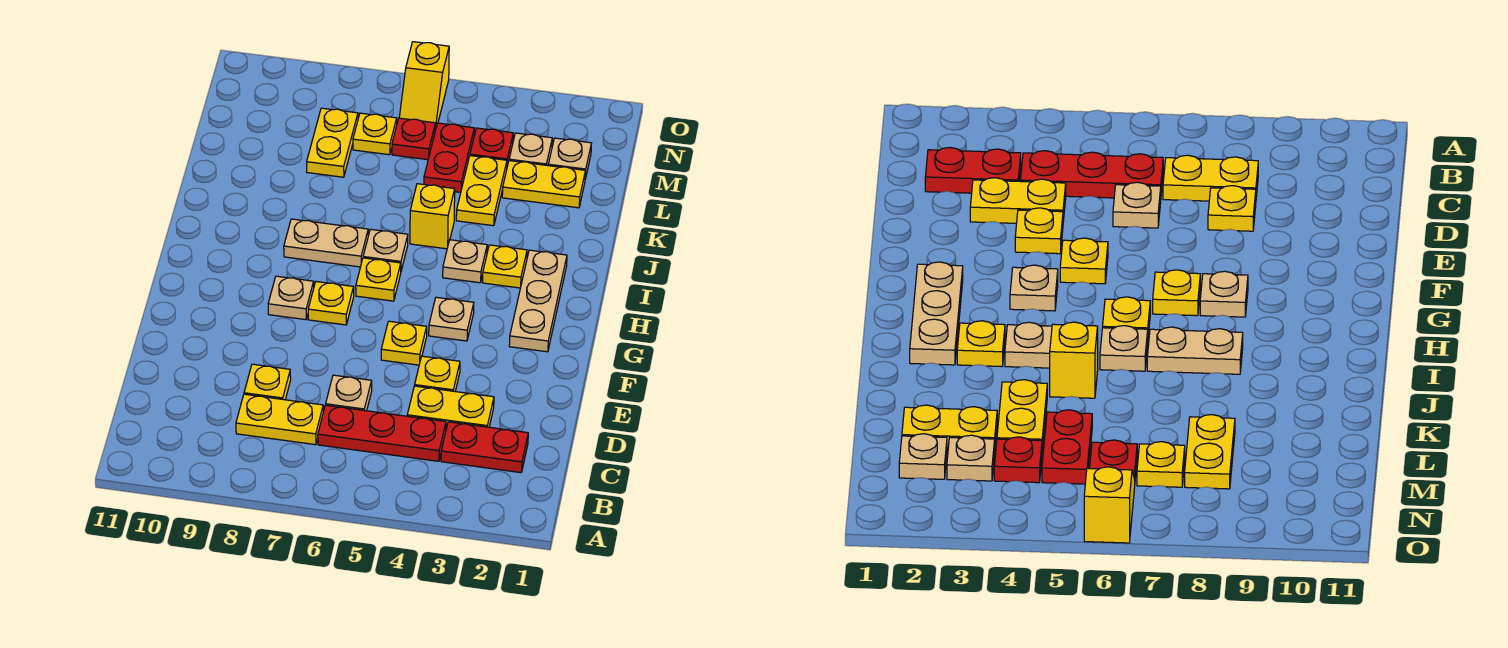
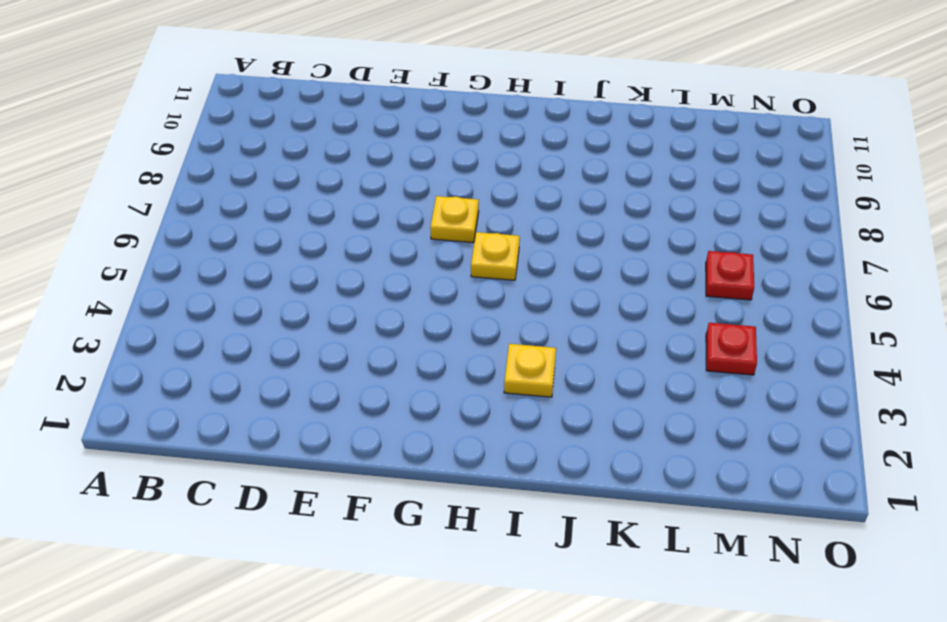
none -> red plate C2:C3 level 1
none -> red plate C4:C6 level 1
none -> yellow plate C7:C8 level 1

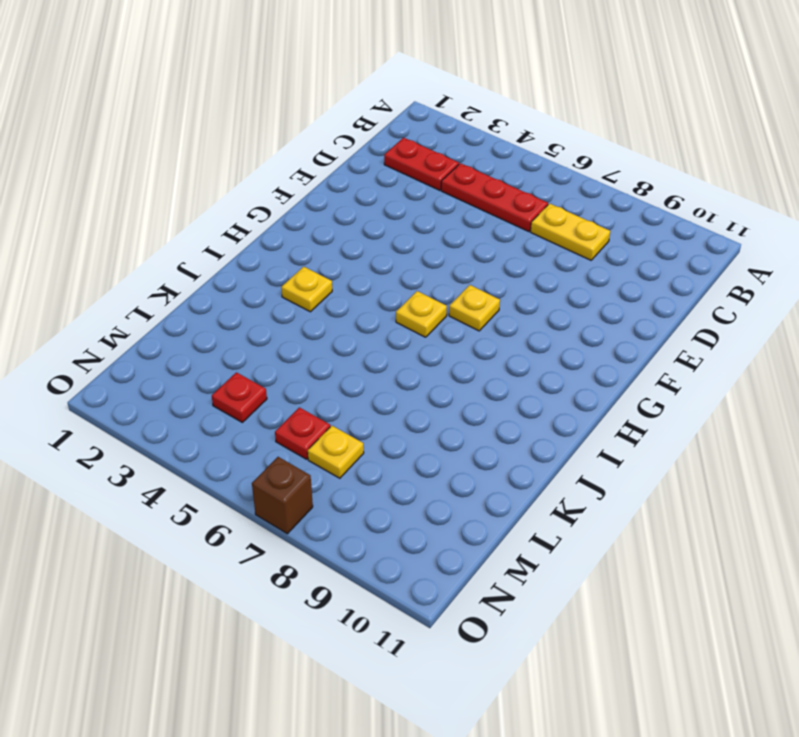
brown brick O7 level 1 -> none
none -> yellow plate D3:D4 level 1
none -> tan plate D6 level 1
none -> yellow plate D8 level 1

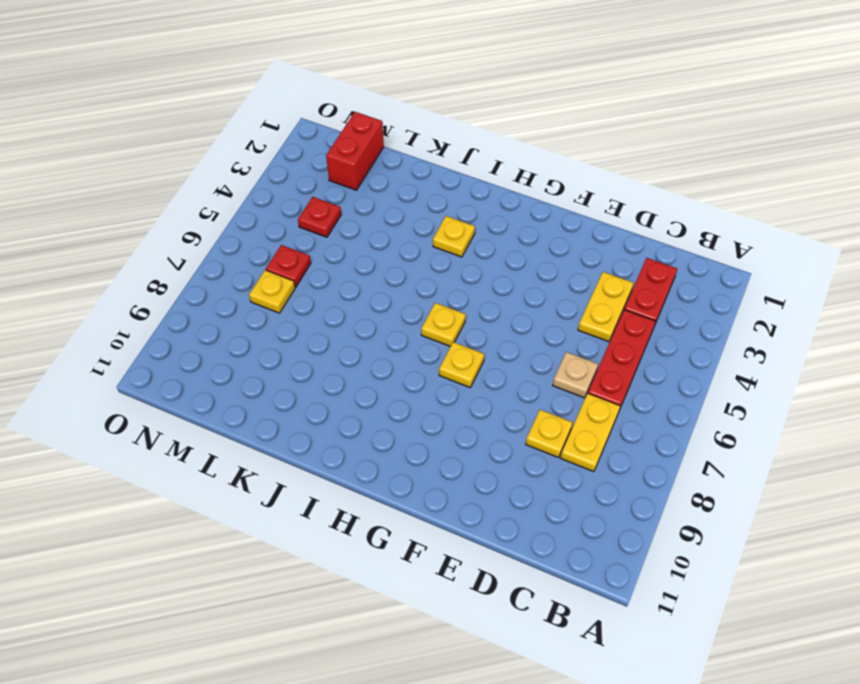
red brick M1:M2 level 1 -> tan plate M2 level 1
none -> yellow plate E4 level 1
none -> yellow plate F5 level 1
none -> tan plate G2:I2 level 1

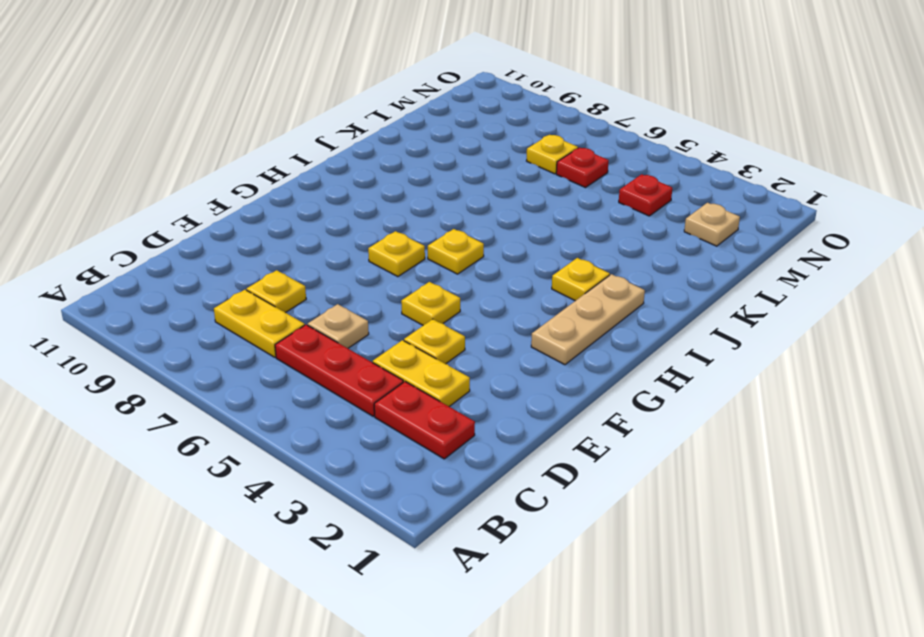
none -> tan plate G4 level 1
none -> tan plate G8 level 1
none -> tan plate I4 level 1

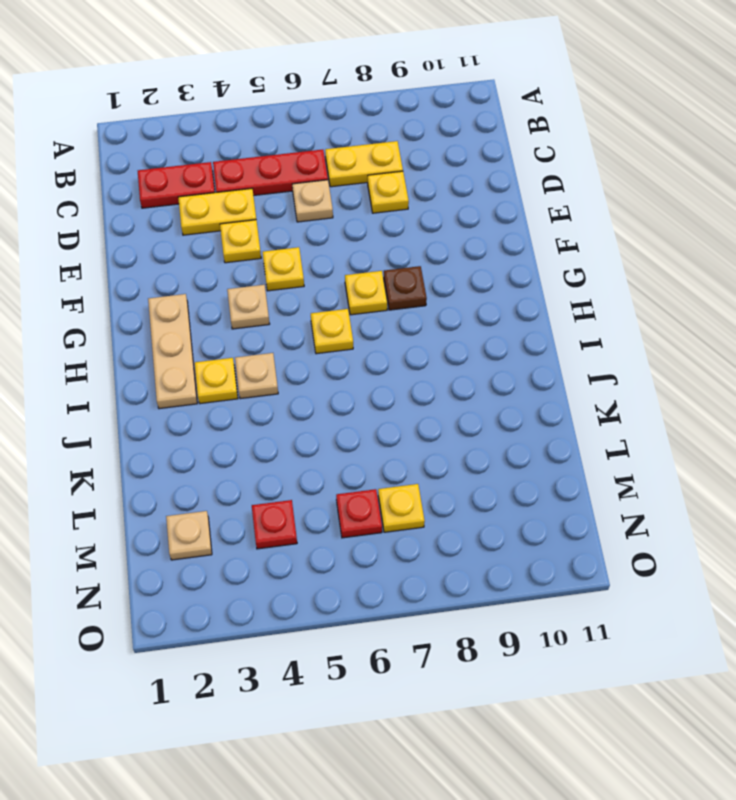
brown plate G8 level 1 -> tan plate G8 level 1
none -> tan plate I6 level 1
none -> tan plate I7:I8 level 1
none -> yellow brick J5 level 1

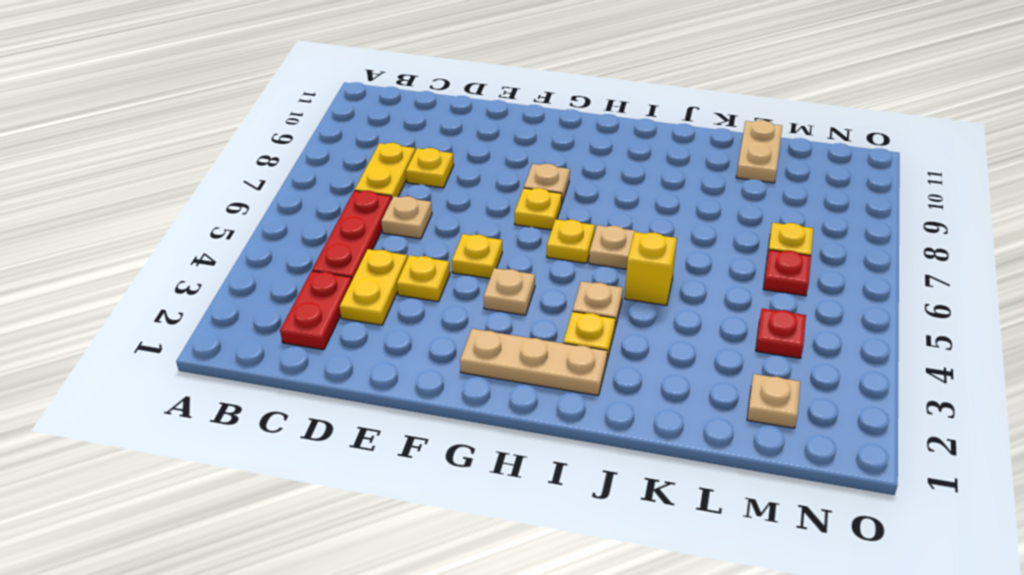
tan plate L10:L11 level 1 -> tan plate I7:I8 level 1
none -> yellow plate K4:L4 level 1
none -> yellow plate L2:L3 level 1
none -> red plate L5:M5 level 1

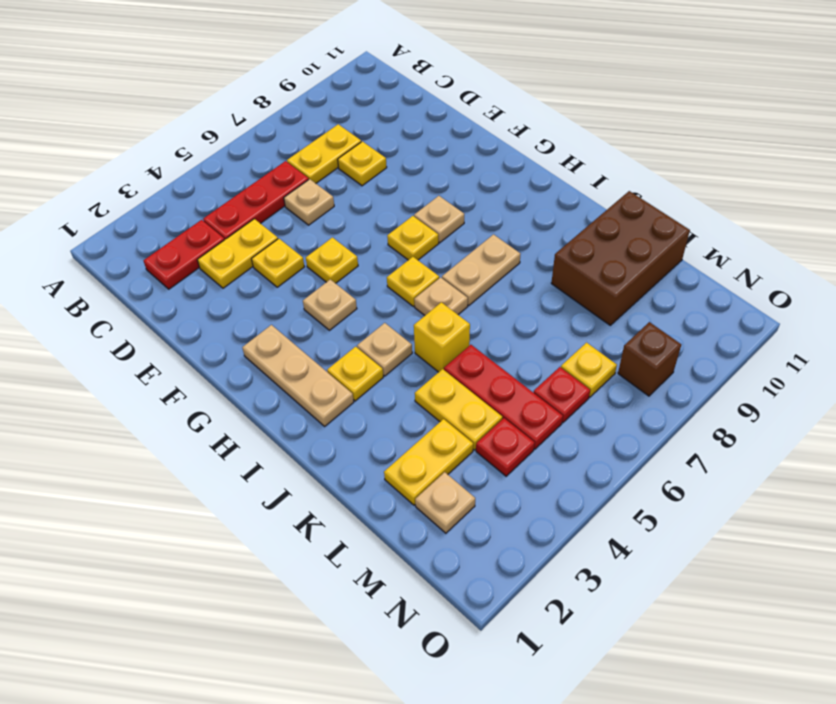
red plate K5:M5 level 1 -> red plate L5:M5 level 1
brown brick K9:L11 level 1 -> none
brown brick N8 level 1 -> none
none -> yellow plate L8:M8 level 1
none -> tan plate M3 level 1
none -> yellow slope N6:O6 level 1 top O

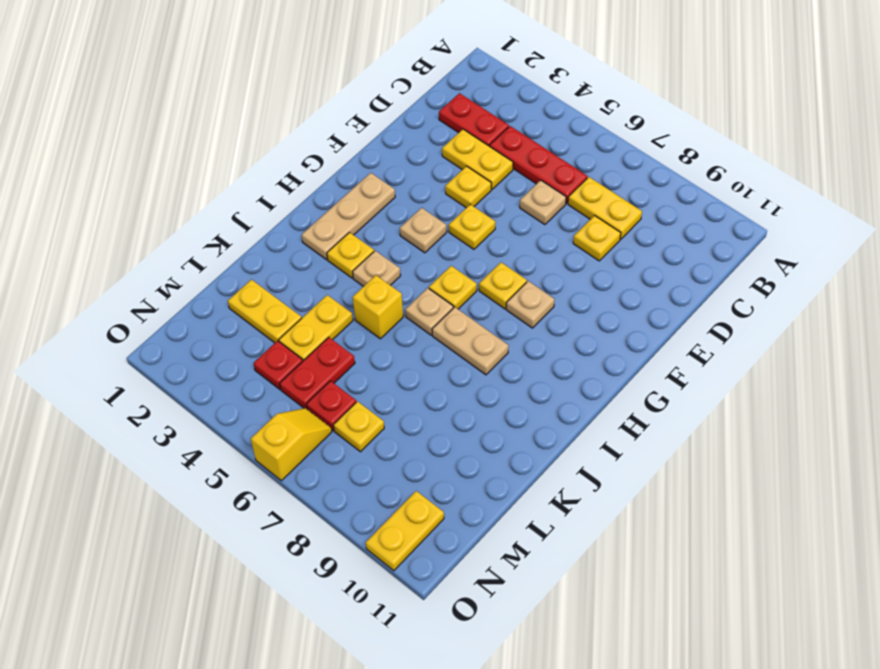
yellow plate N10:O10 level 1 -> yellow plate L8:M8 level 1
none -> tan plate M2 level 1
none -> tan plate M3 level 1

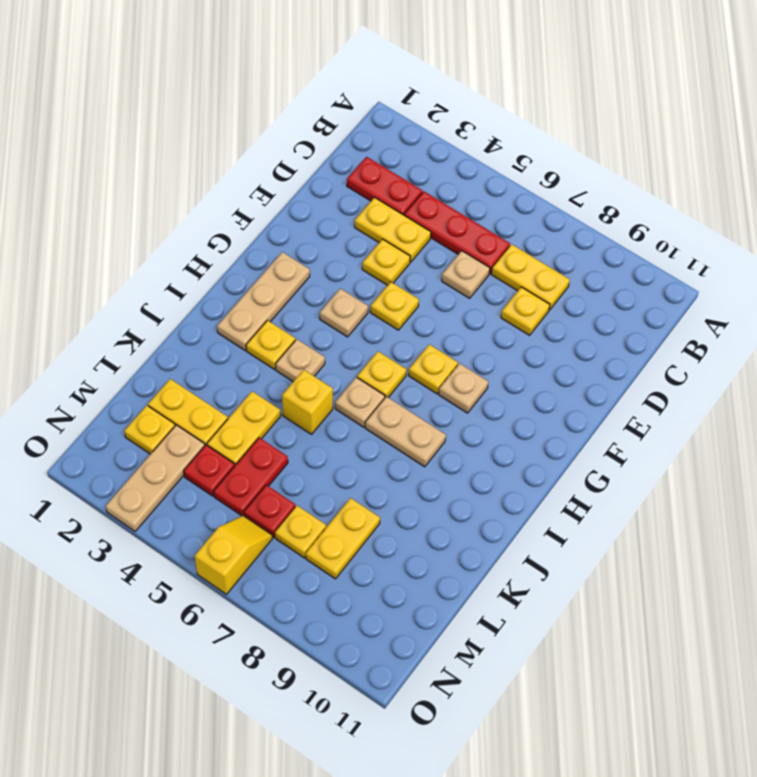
yellow plate M2 level 1 -> tan plate M2 level 1
tan plate M3:O3 level 1 -> tan plate M3 level 1

